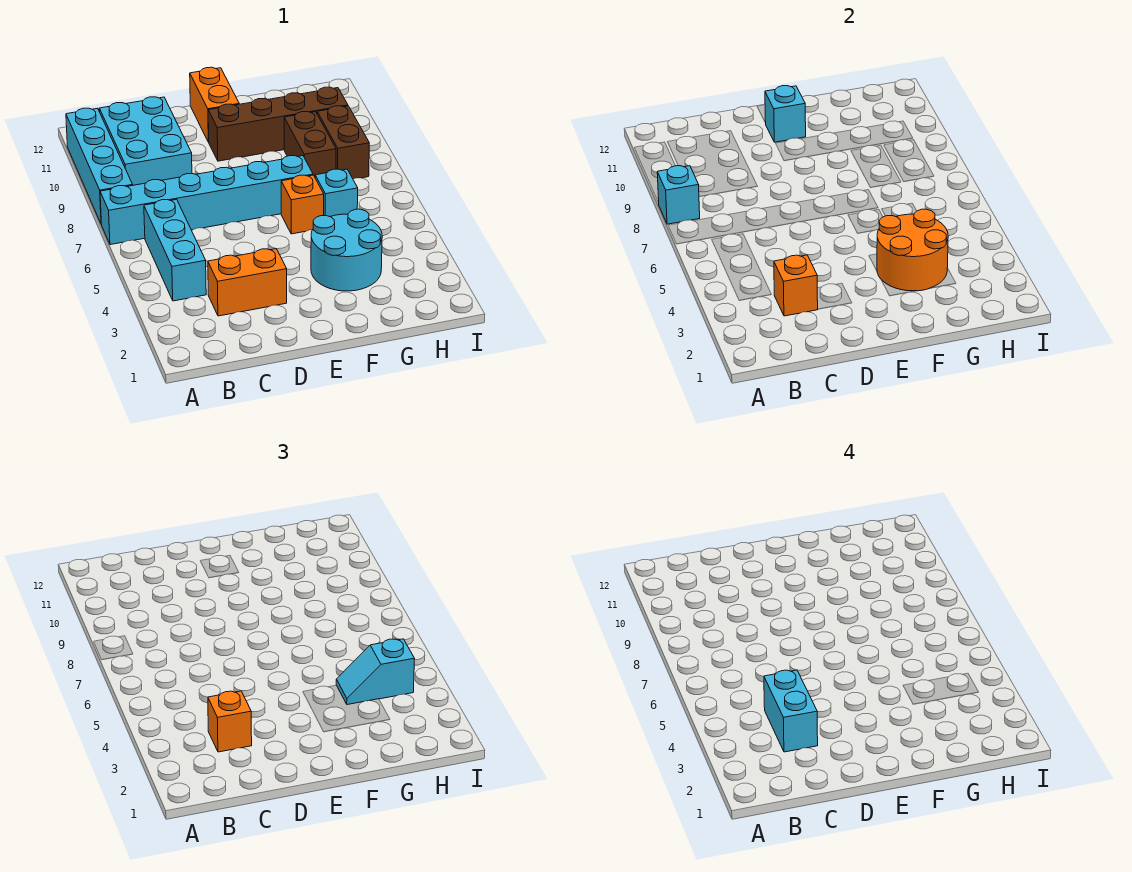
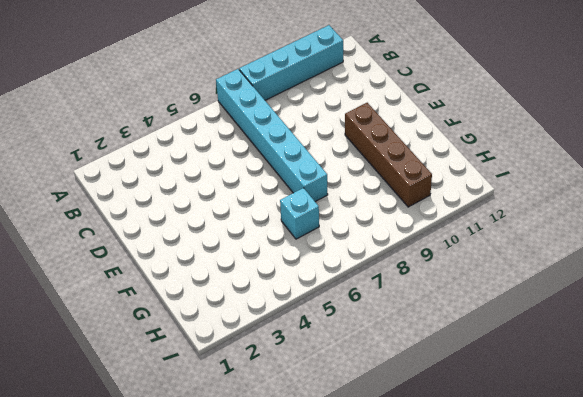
none -> cyan brick B4:B6 level 1
none -> cyan brick B9:C11 level 1
none -> orange brick C3:D3 level 1

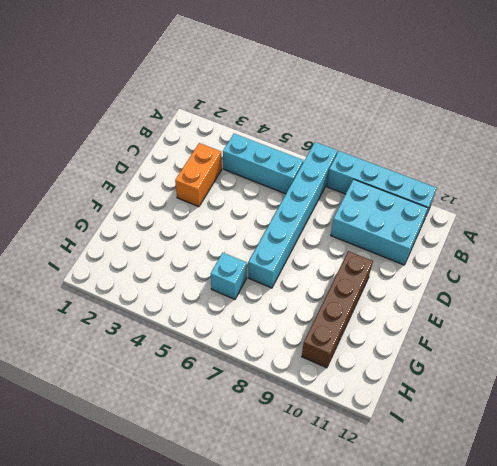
none -> orange brick E11:E12 level 1
none -> cyan round brick F3:G4 level 1
none -> orange brick F6 level 1

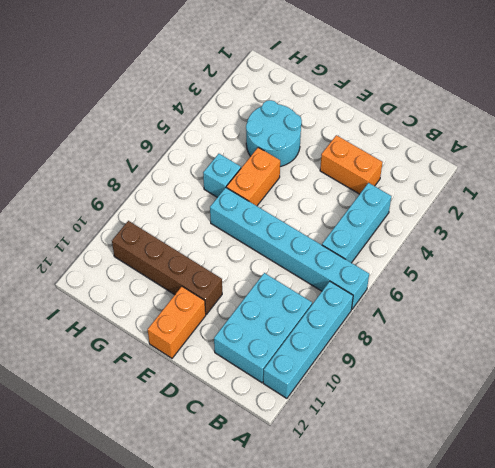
orange brick F5:F6 level 1 -> orange brick F6 level 1
none -> brown brick G8:G9 level 1
none -> brown brick H8:H9 level 1
none -> cyan brick A8 level 2

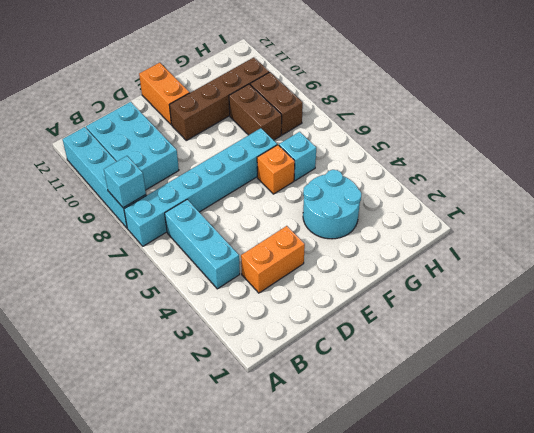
none -> orange brick C3 level 2
none -> cyan brick E11 level 2
none -> orange round brick F3:G4 level 2

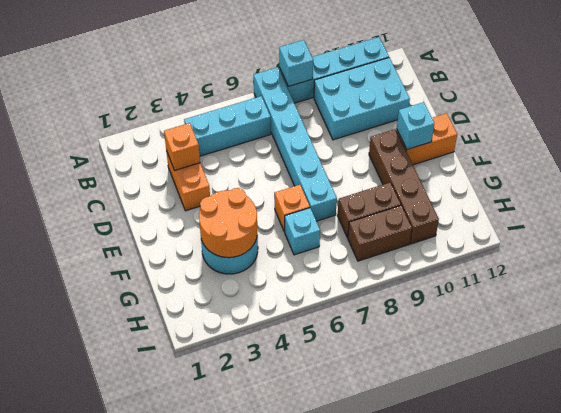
none -> orange brick C3 level 3
none -> cyan slope G4:H4 level 3 top H
none -> cyan brick C3:C4 level 4

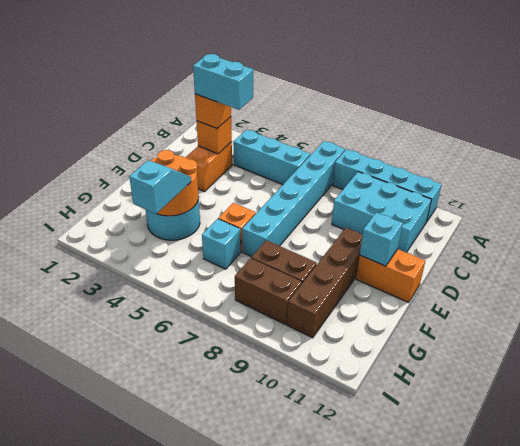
none -> cyan brick A8 level 2

